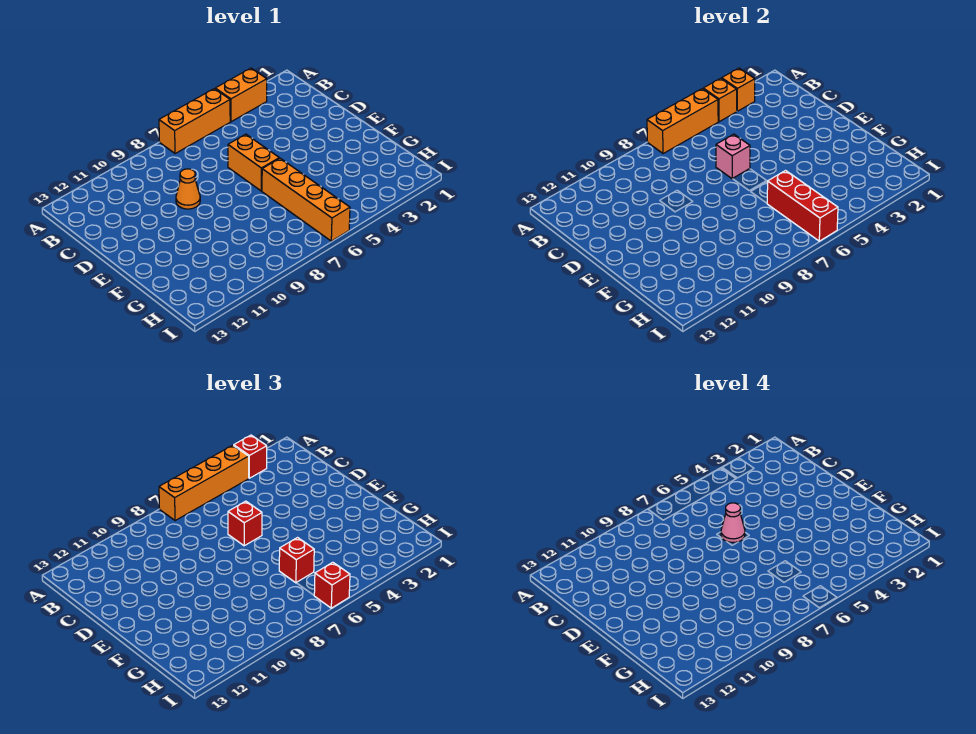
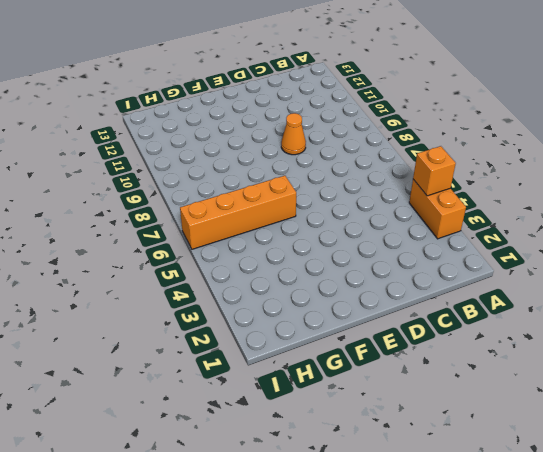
none -> orange brick A5:A7 level 1
none -> orange brick D6:E6 level 1
none -> orange brick A3 level 2

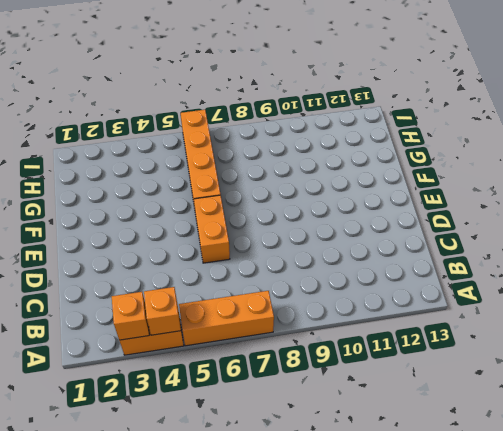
none -> orange cone D9 level 1
none -> orange brick A5:A7 level 2
none -> pink brick D6 level 2

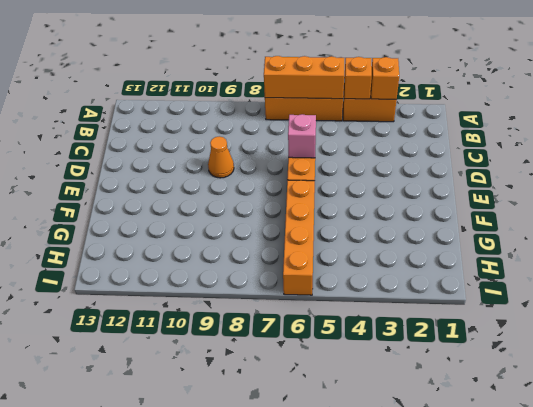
none -> red brick G6:I6 level 2
none -> red brick A3 level 3
none -> orange brick A4:A7 level 3

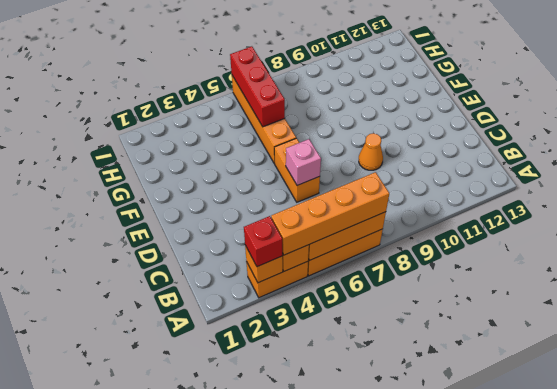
none -> red brick D6 level 3
none -> red brick G6 level 3
none -> red brick I6 level 3

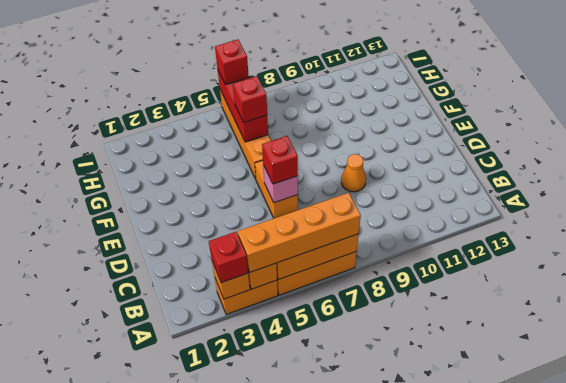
none -> pink cone D6 level 4

